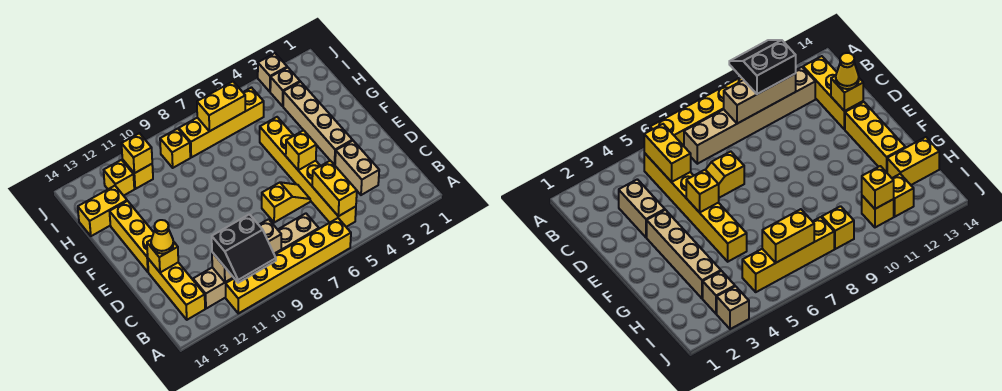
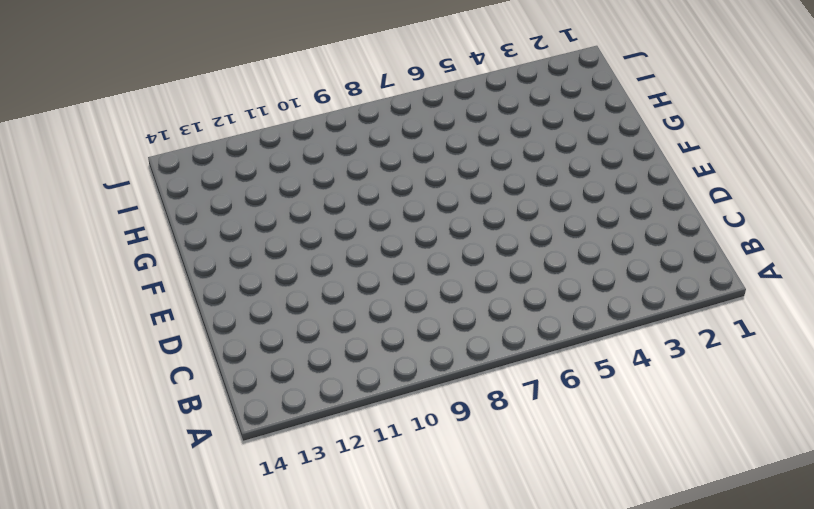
none -> yellow brick A6:A11 level 1
none -> yellow brick B5:G5 level 1
none -> tan brick B7:B12 level 1

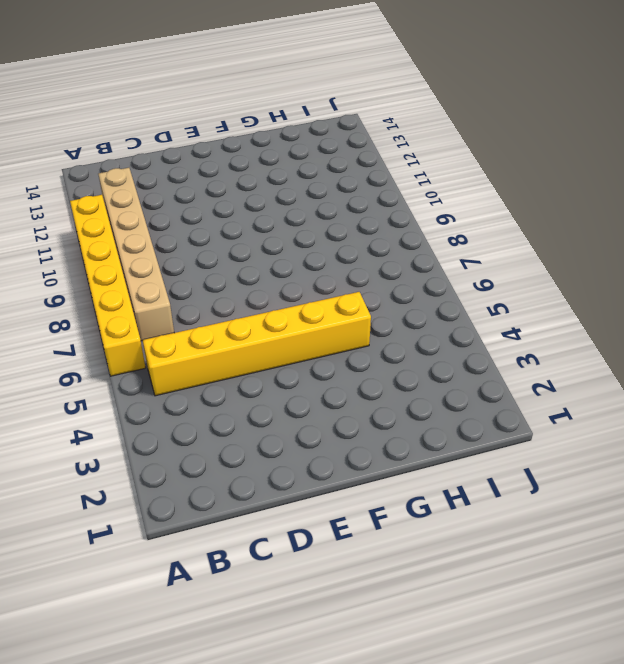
none -> yellow brick B13:D13 level 1
none -> tan brick C3:D3 level 1
none -> yellow slope D6:D7 level 1 top 7

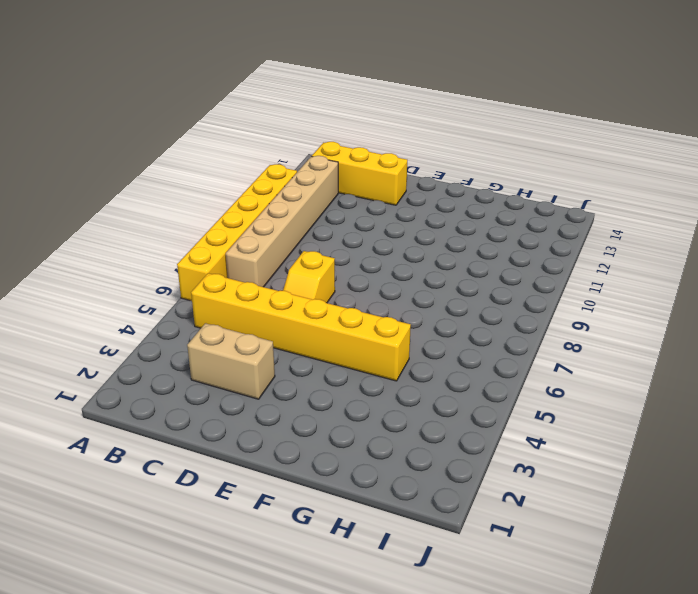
none -> tan brick E3:H3 level 1
none -> yellow brick E13:G13 level 1
none -> yellow brick H13:H14 level 1

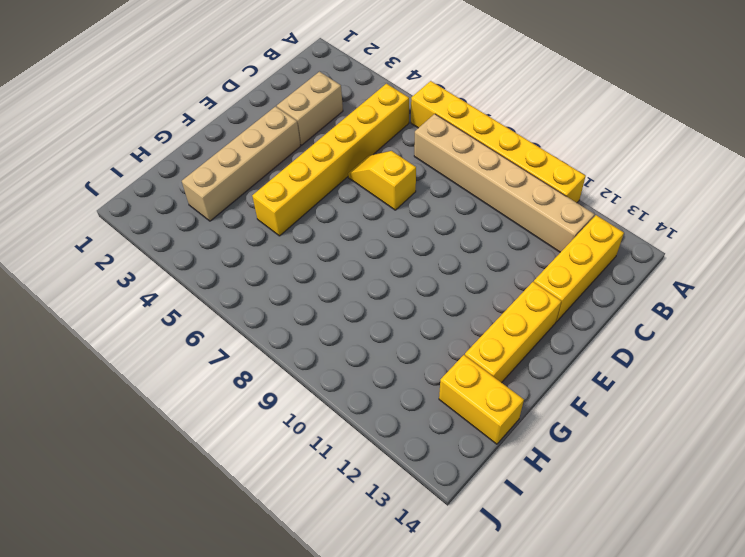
none -> tan brick I3 level 1
none -> yellow brick I5:I8 level 1
none -> yellow brick I9 level 1

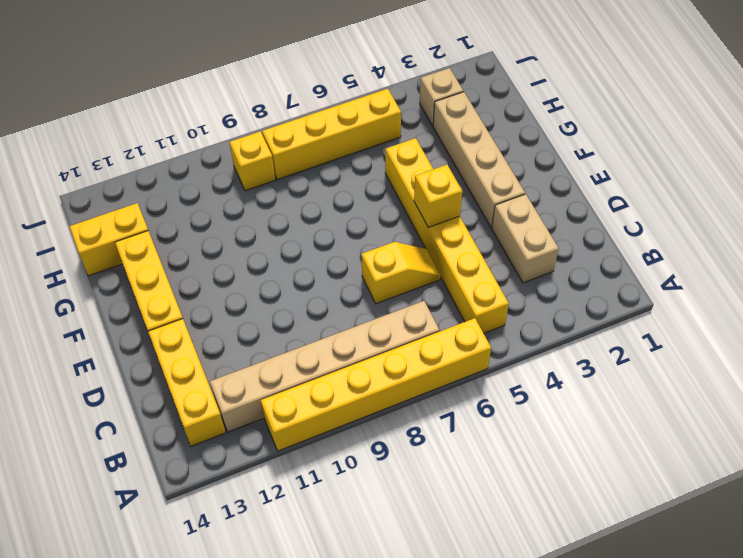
none -> yellow brick I11 level 1
none -> yellow brick I12 level 1
none -> tan brick J3 level 1

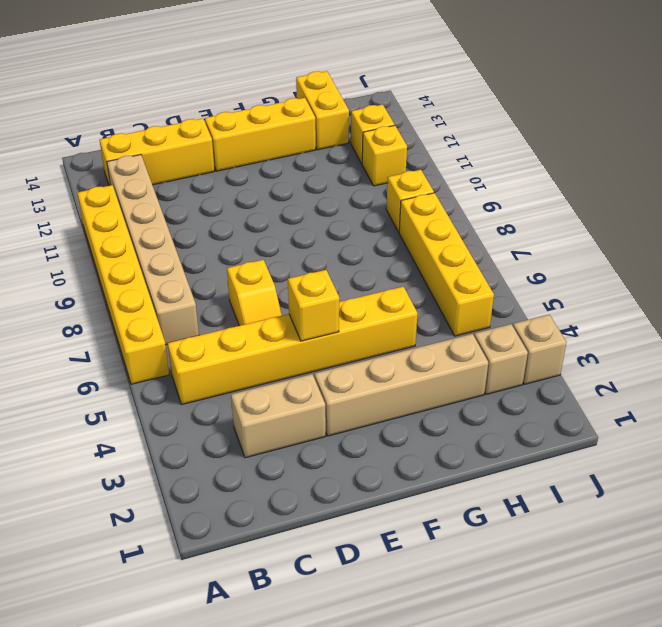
none -> yellow brick B5:C5 level 2
none -> tan brick B9:B11 level 2
none -> yellow brick D13 level 2

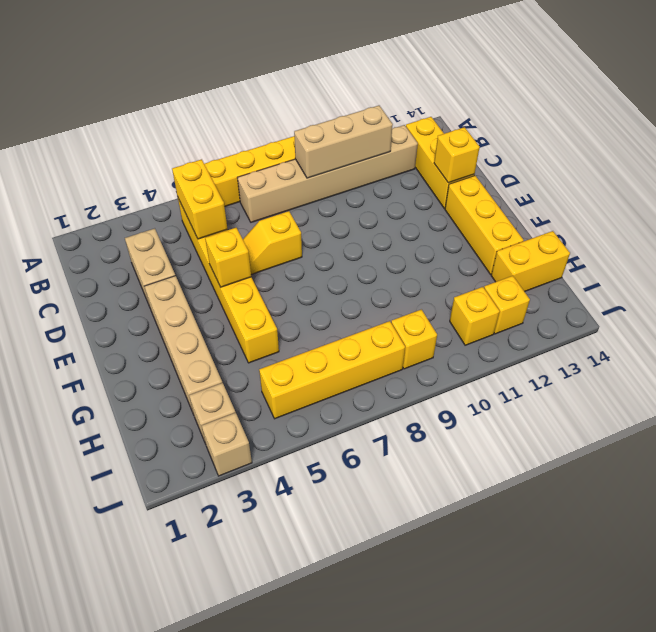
none -> yellow brick I6:I7 level 2
none -> yellow brick I11 level 2
none -> black slope A10:B11 level 3 top B

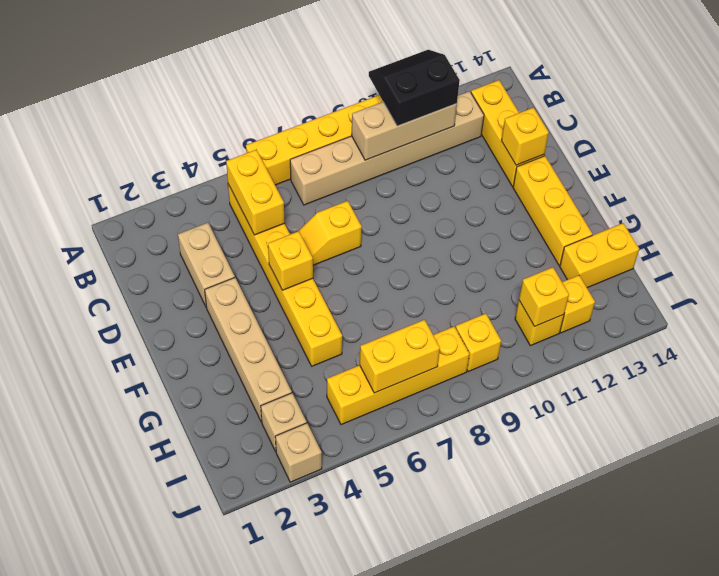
none -> yellow cone D13 level 3

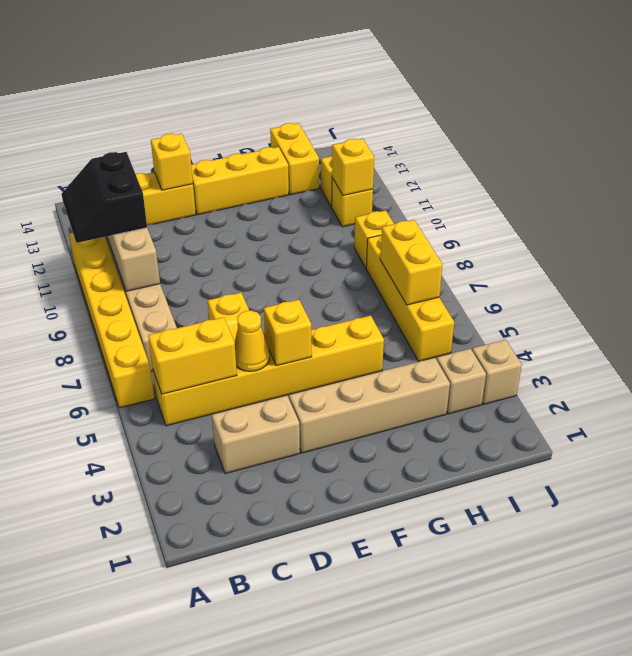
yellow cone D5 level 2 -> yellow cone D13 level 3

